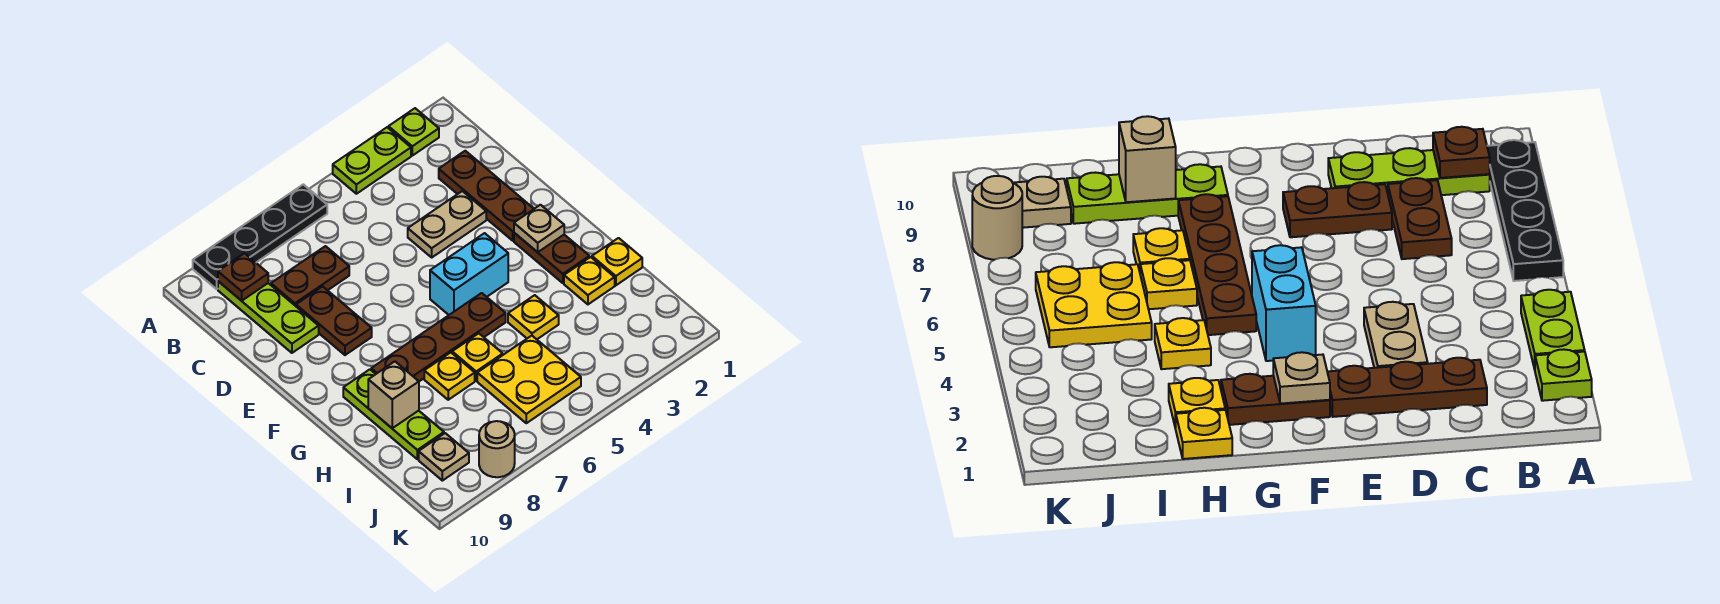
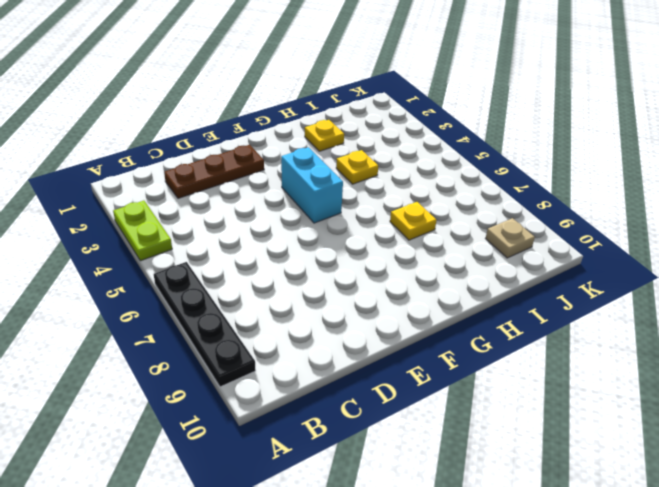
none -> lime plate A2 level 1
none -> lime plate B9:D9 level 1
none -> brown plate C7:C8 level 1

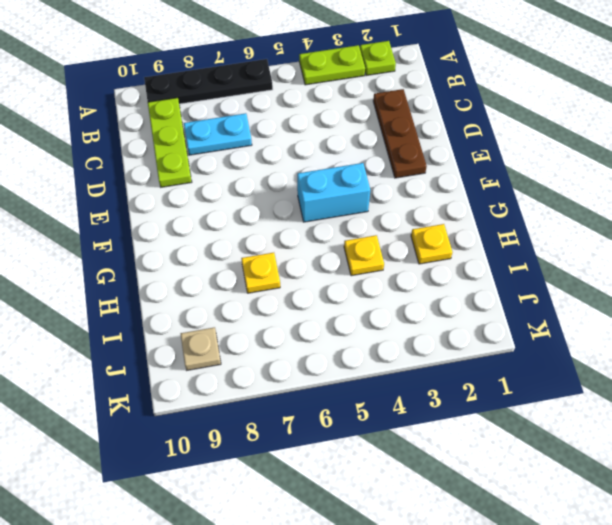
cyan plate C7:C8 level 1 -> brown plate C7:C8 level 1
none -> tan plate D3:D4 level 1
none -> brown plate D8:E8 level 1
none -> brown plate F2:G2 level 1

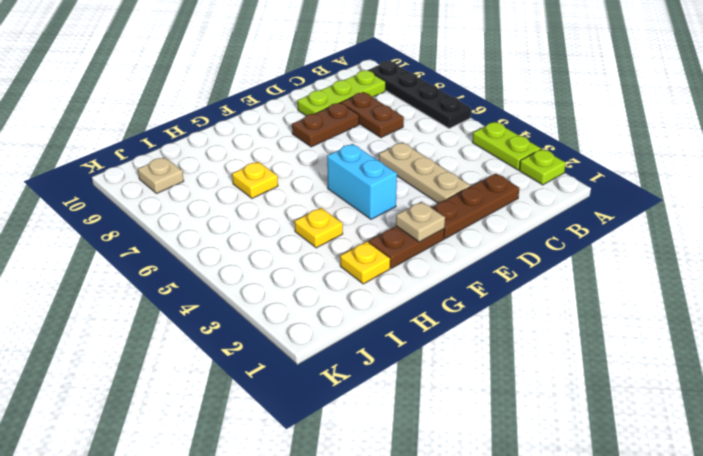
tan plate D3:D5 level 1 -> tan plate D3:D4 level 1
none -> brown plate G5:G8 level 1
none -> lime plate G9:I9 level 1
none -> yellow plate H1 level 1

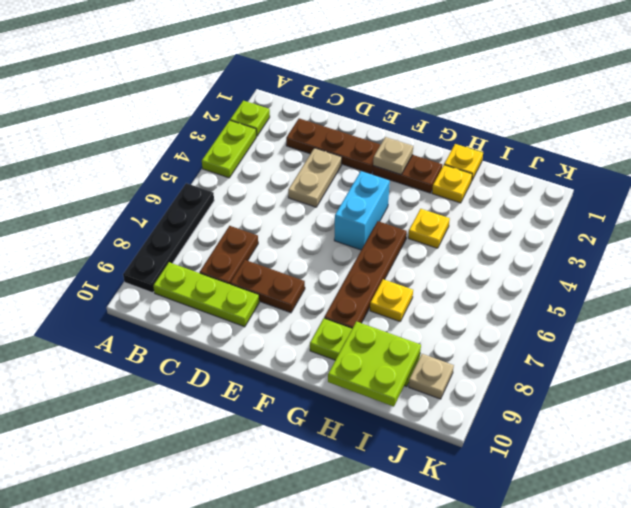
lime plate H9:I10 level 2 -> tan brick H9 level 2
none -> yellow plate H6 level 1
none -> yellow plate I5:J6 level 1
none -> tan round brick K8 level 1

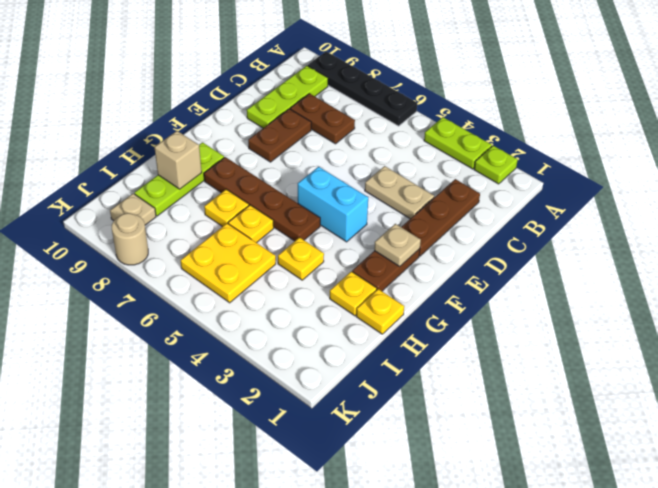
none -> brown plate B9 level 2

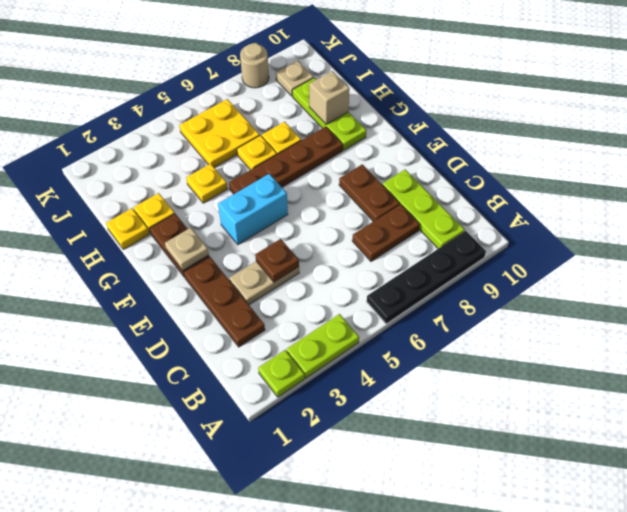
brown plate D4 level 2 -> brown plate B9 level 2

